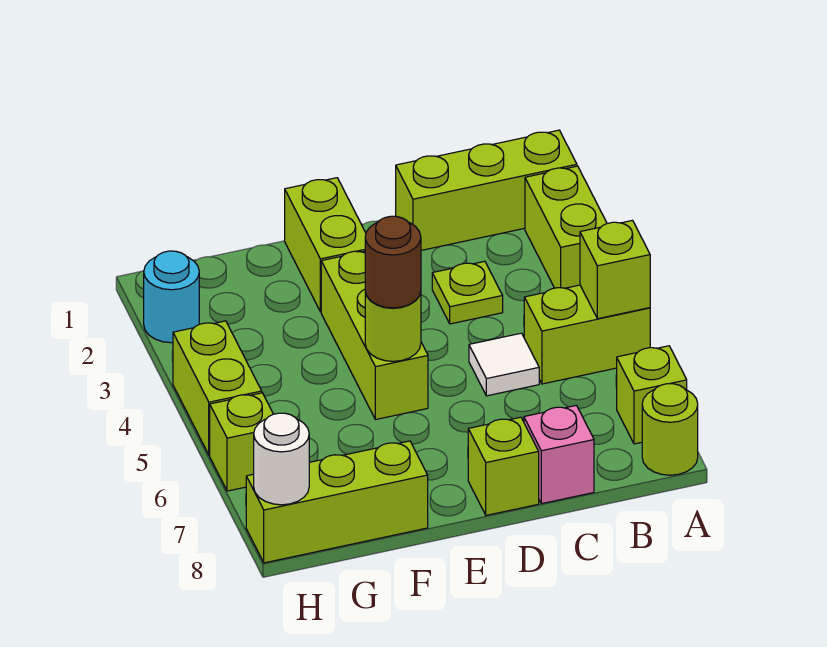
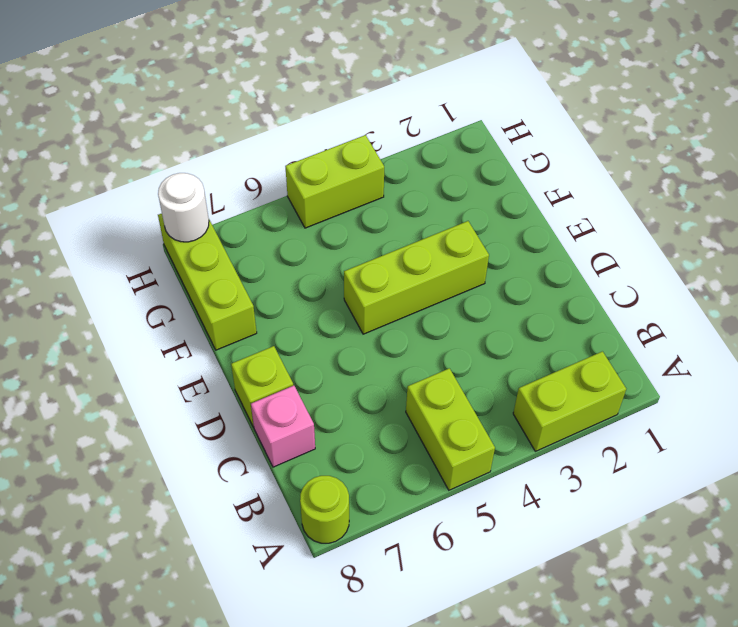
none -> lime brick A1:C1 level 1
none -> lime brick A7 level 1
none -> lime plate C3 level 1

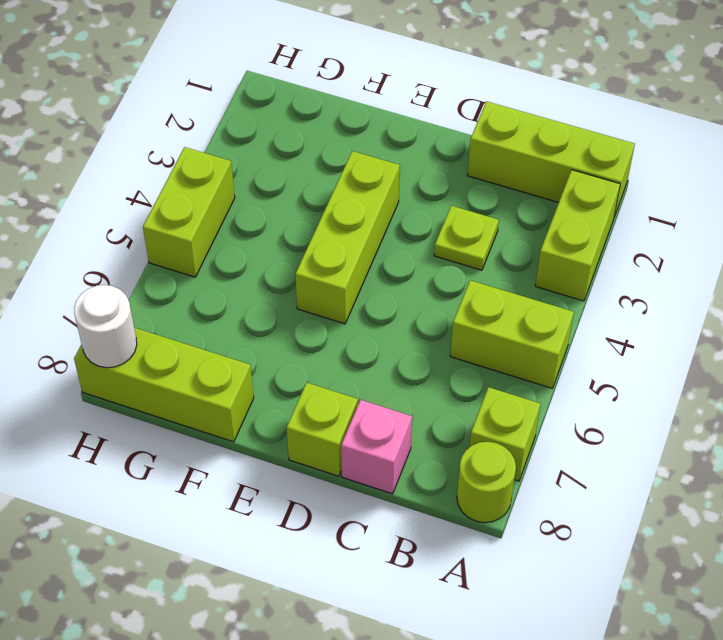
none -> white tile C5 level 1
none -> lime brick E1:E2 level 1
none -> cyan round brick H2 level 1

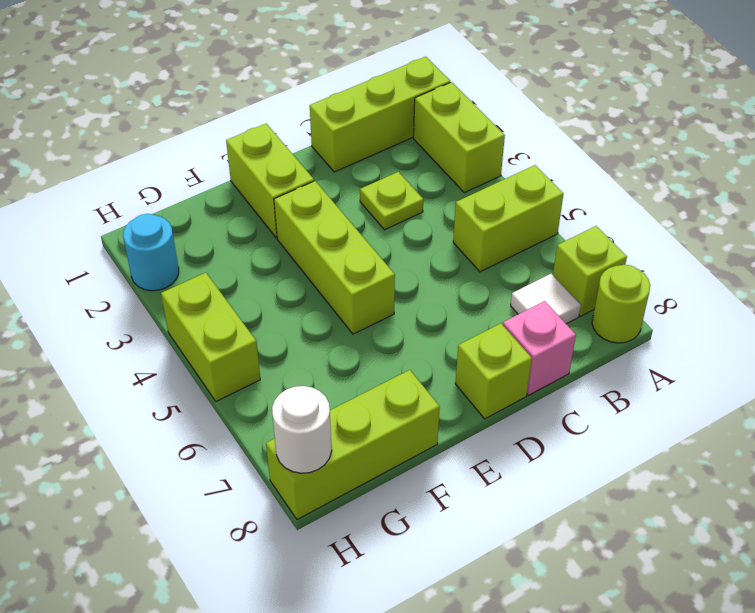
white tile B7 level 1 -> white tile C5 level 1
none -> lime brick H6 level 1
none -> lime brick A5 level 2
none -> lime round brick E5 level 2

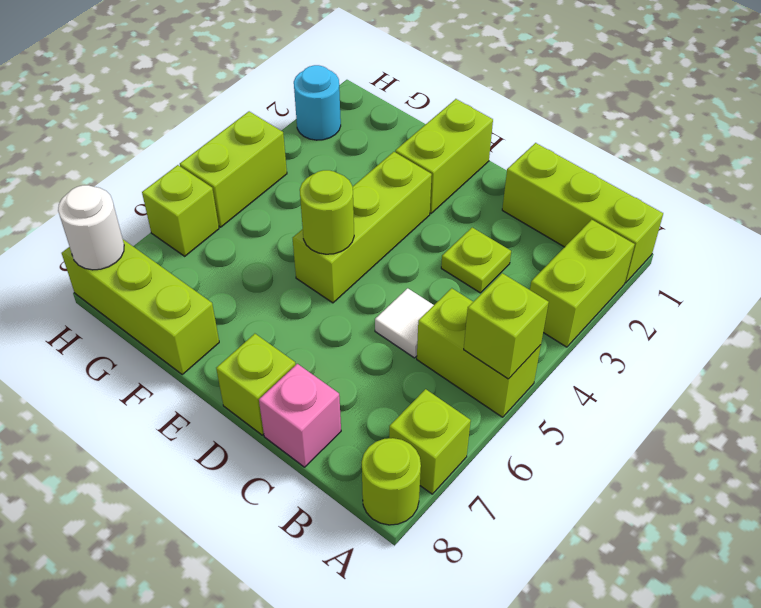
none -> brown round brick E5 level 3

